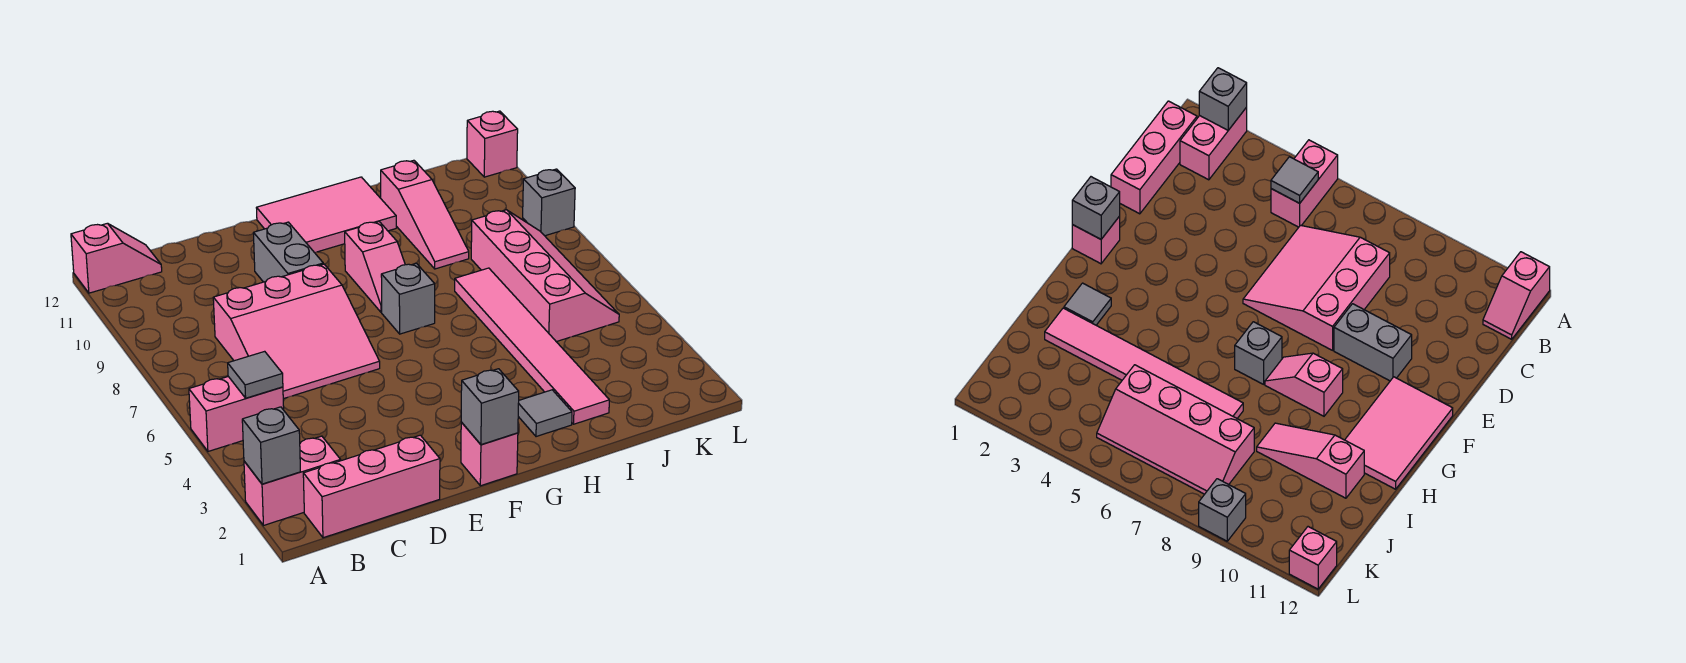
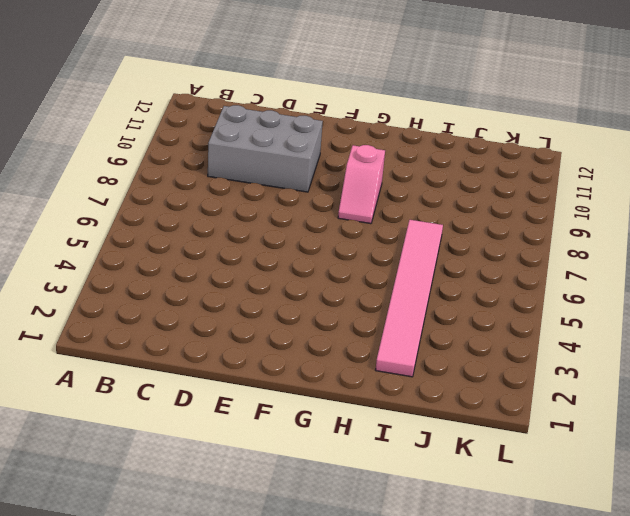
grey brick C9:E10 level 1 -> grey brick E9:E10 level 1
none -> pink brick A2:B2 level 1
none -> pink brick A5:B5 level 1
none -> pink slope A12:B12 level 1 top A

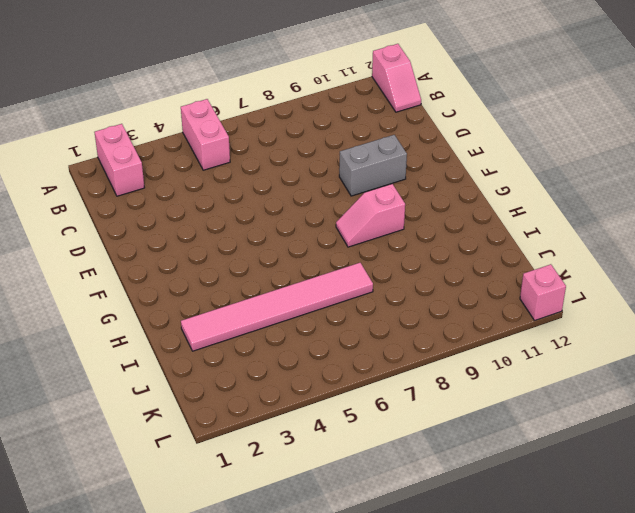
none -> pink brick B1:D1 level 1
none -> pink slope C6:E8 level 1 top 8
none -> pink brick F1 level 1

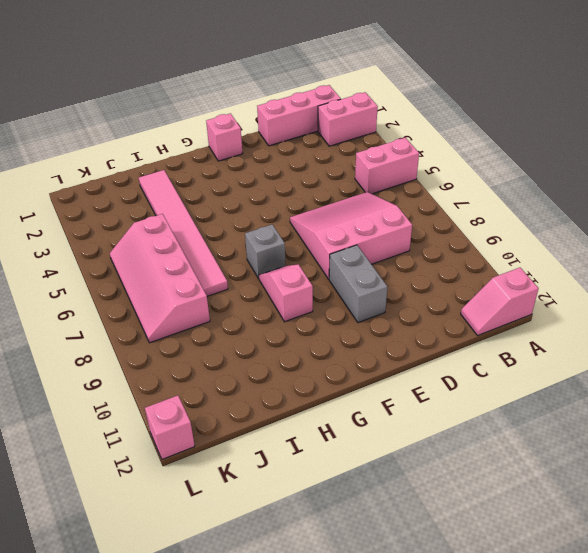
none -> pink tile F11:H12 level 1
none -> grey tile H2 level 1
none -> pink slope I9:I11 level 1 top 11

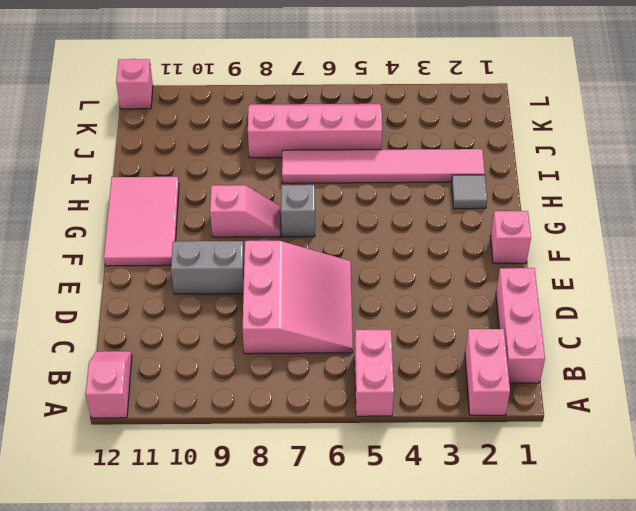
none -> pink slope I9:I11 level 1 top 11
none -> grey brick L9 level 1
none -> grey brick A2 level 2

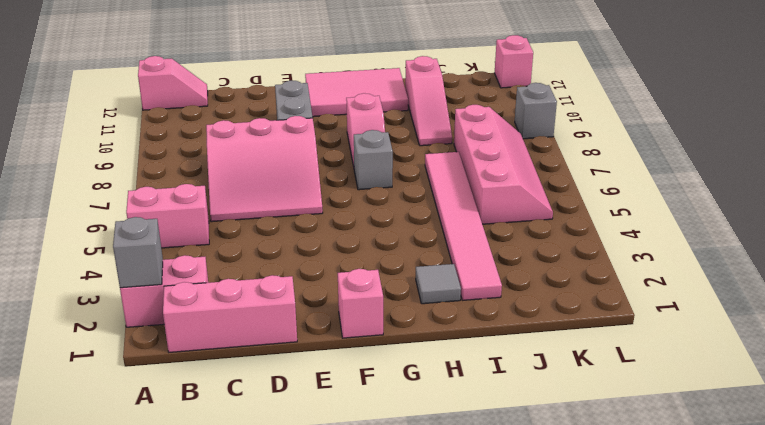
none -> grey tile B5 level 2
none -> grey brick F1 level 2

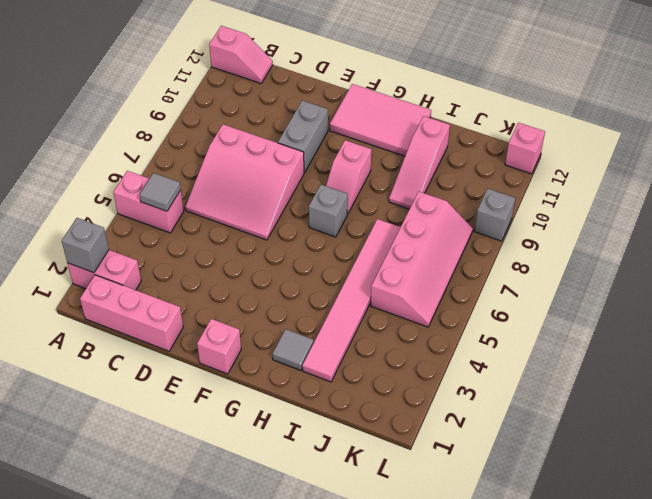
none -> grey brick F1 level 2

